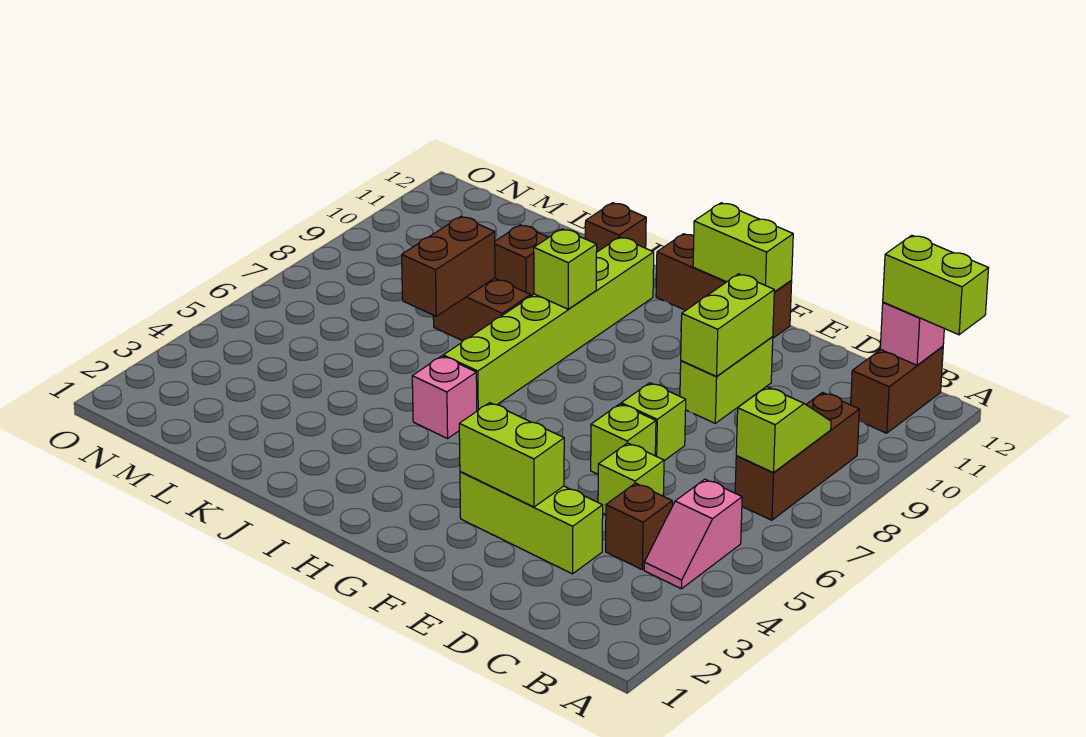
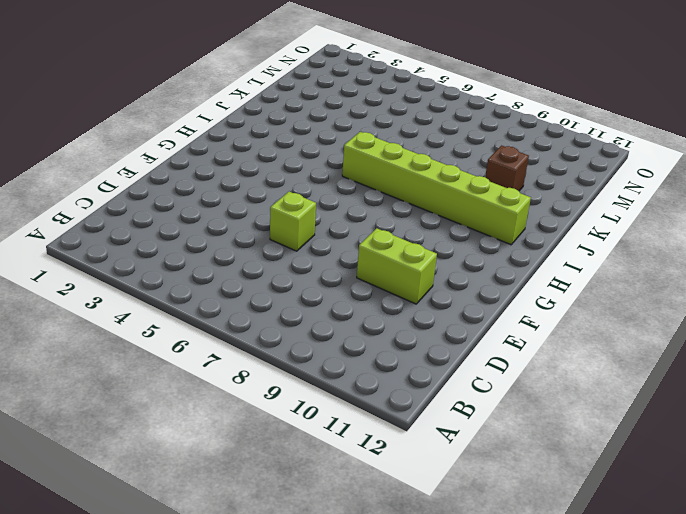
none -> pink slope B4:B5 level 1 top 5
none -> brown brick B7:B9 level 1
none -> brown brick B11:B12 level 1

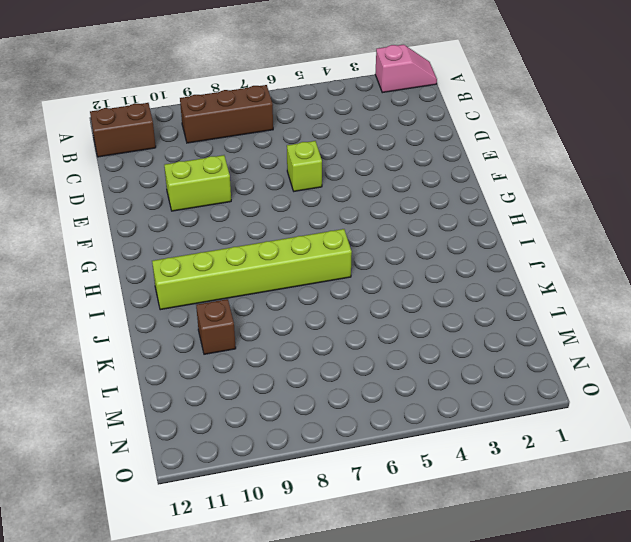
pink slope A1:A2 level 1 top 2 -> pink slope B4:B5 level 1 top 5
none -> brown brick C4 level 1
none -> lime brick D3:F3 level 1
none -> lime brick D5 level 1

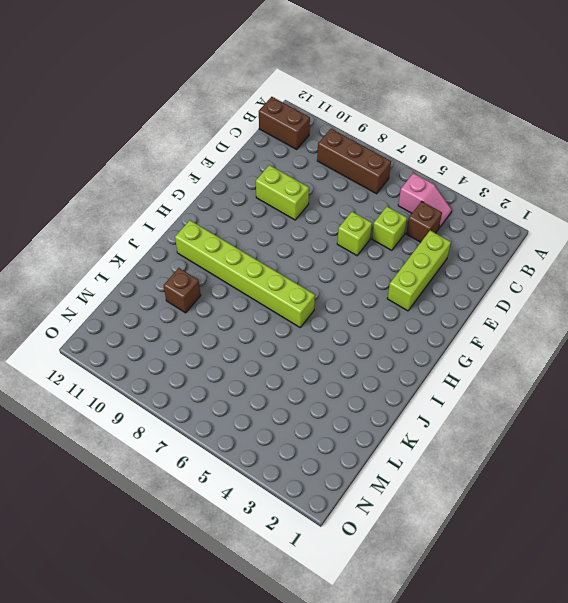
none -> lime brick E7 level 1
none -> brown brick F12:H12 level 1
none -> pink brick I5 level 1

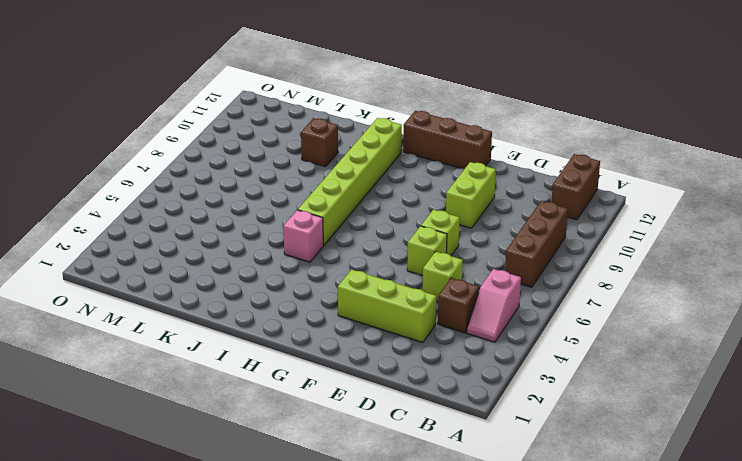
none -> brown brick J8:K8 level 1
none -> brown brick J12 level 1
none -> lime slope B7:B8 level 2 top 7

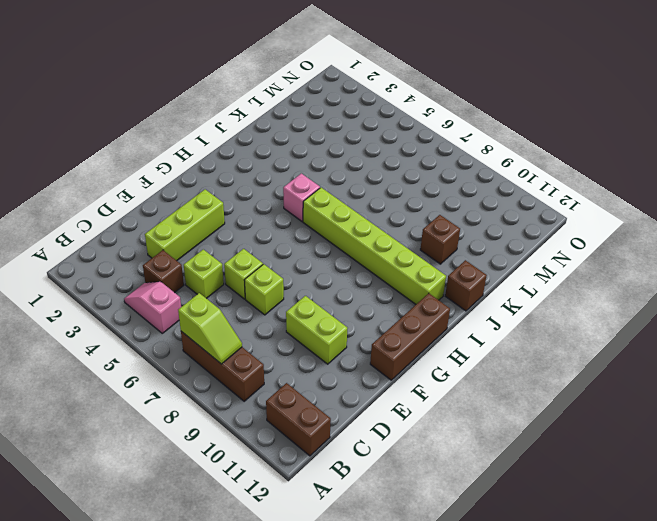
none -> brown brick J8:K8 level 1
none -> pink brick B12 level 2
none -> lime brick E3:F3 level 2

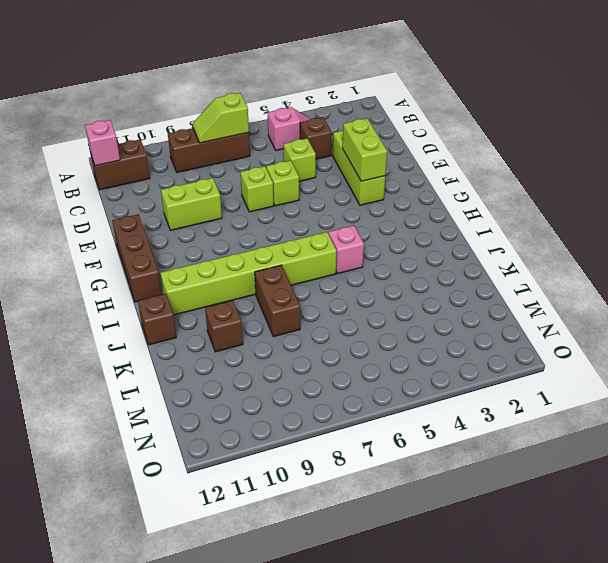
none -> lime brick E9:E10 level 2
none -> lime brick F12:G12 level 2
none -> lime brick I9 level 2

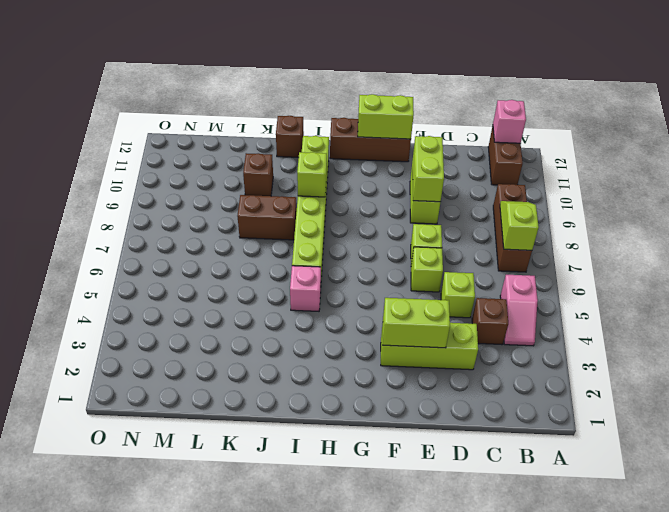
none -> brown brick K7:K8 level 2
none -> lime brick A12:B12 level 3

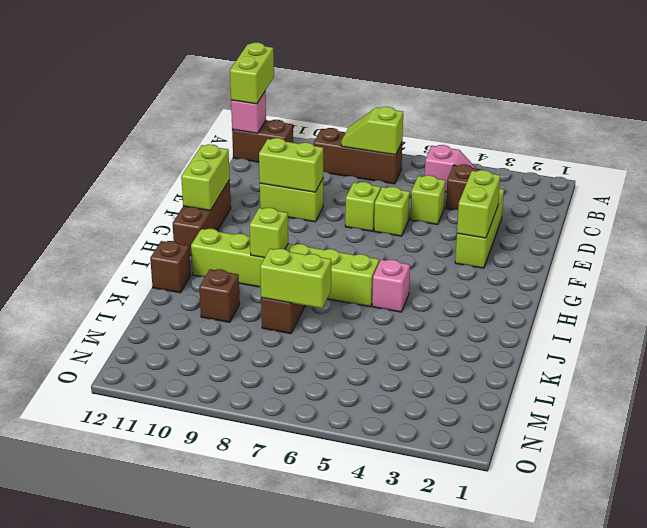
lime brick K7:K8 level 2 -> brown brick K7:K8 level 2

